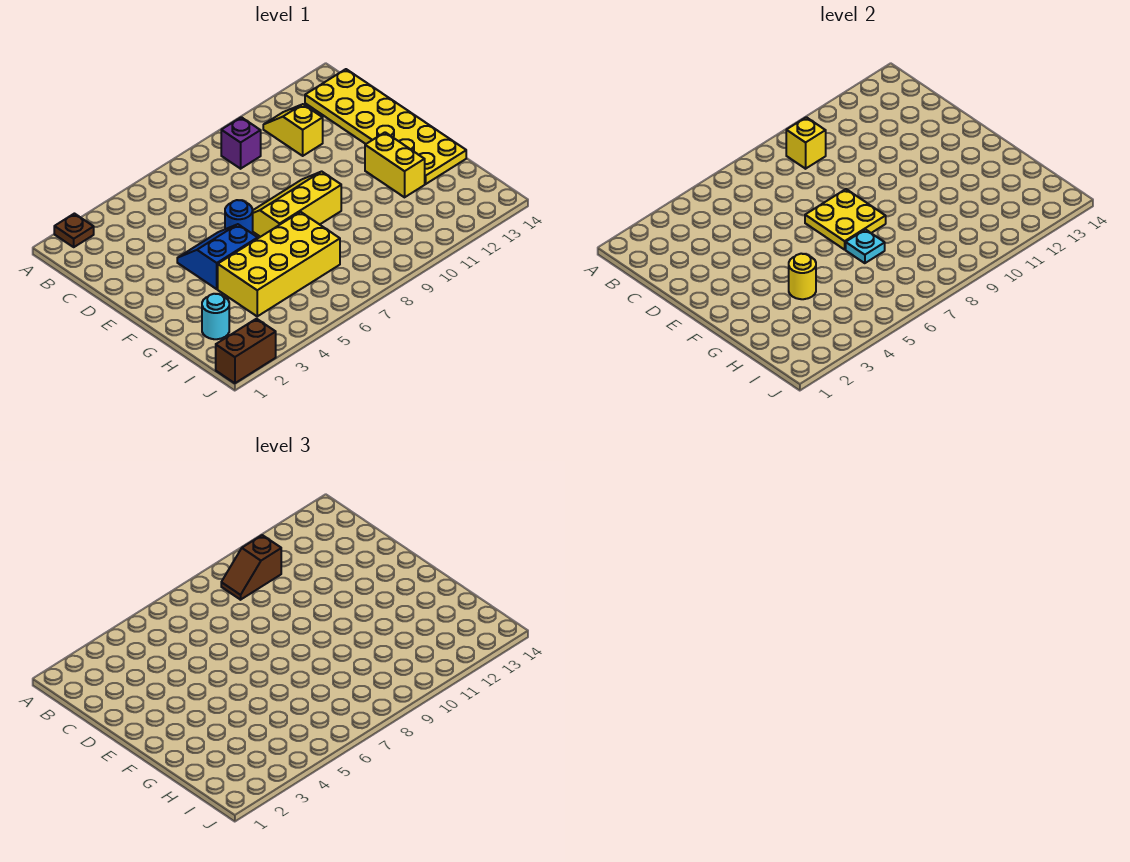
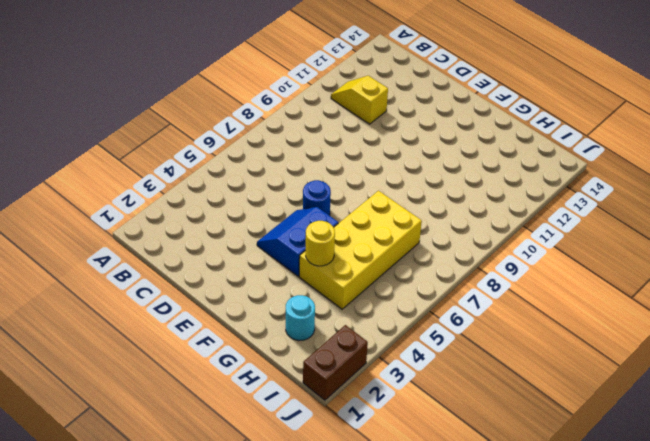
none -> brown plate A2 level 1
none -> purple brick B9 level 1
none -> yellow plate B13:G14 level 1

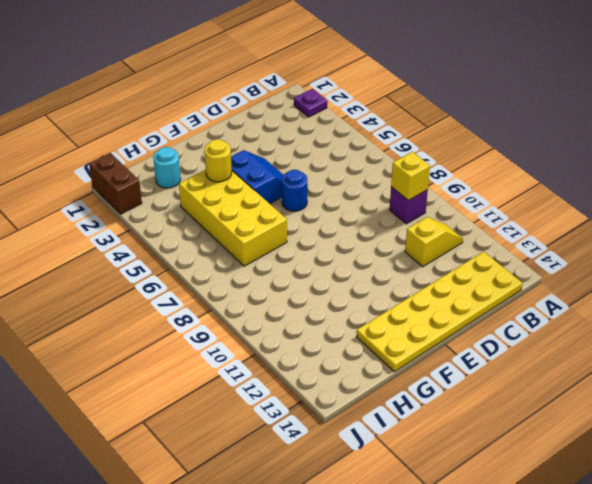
purple plate A2 level 1 -> brown plate A2 level 1
none -> yellow slope E7:F9 level 1 top F
none -> yellow brick F12:G12 level 1
none -> yellow plate E7:F8 level 2

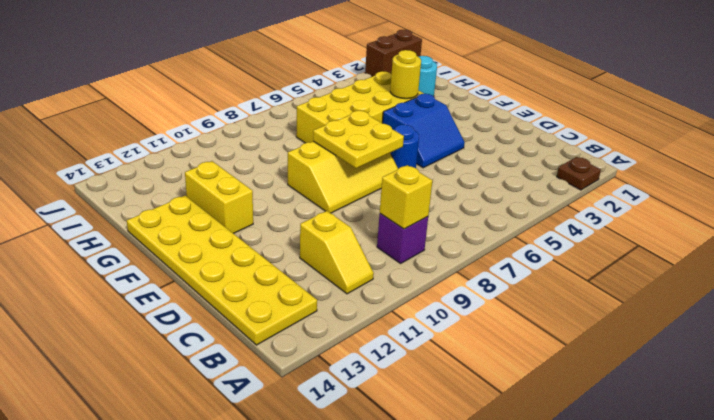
none -> cyan plate G7 level 2
none -> brown slope B9:B10 level 3 top 10

